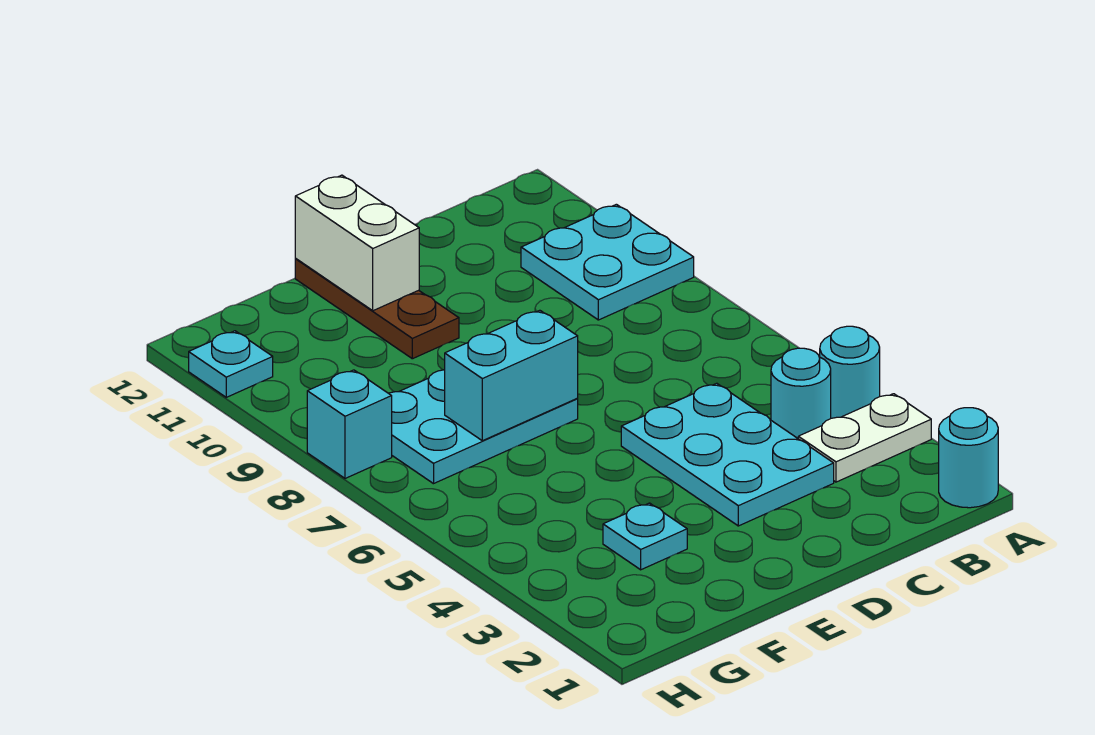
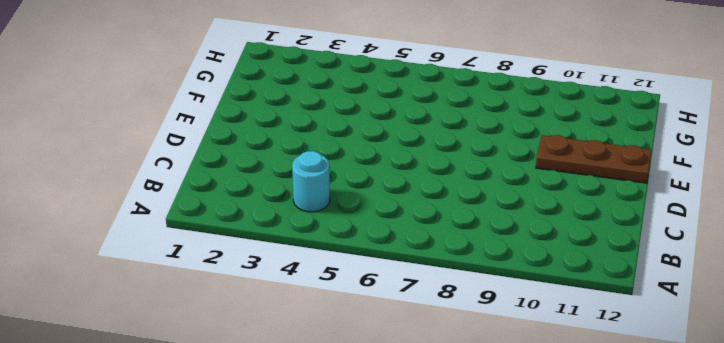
none -> cyan round brick A1 level 1
none -> white plate A3:B3 level 1
none -> cyan round brick A4 level 1

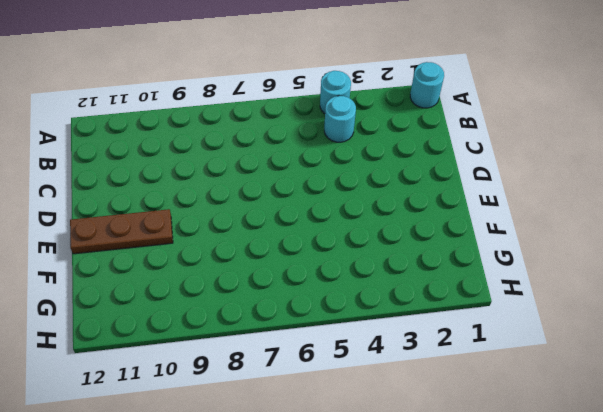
none -> white plate A3:B3 level 1
none -> cyan plate A9:B10 level 1
none -> cyan plate C3:D5 level 1

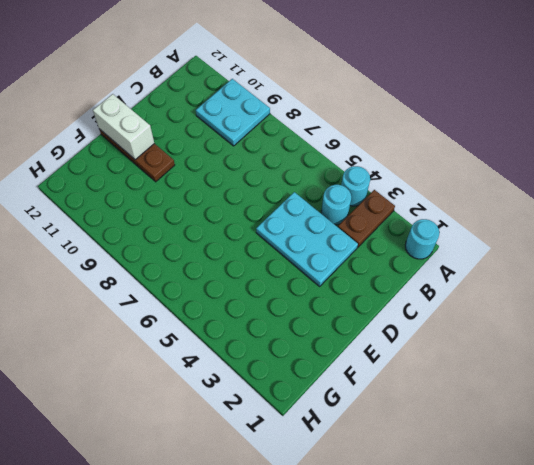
brown plate A3:B3 level 1 -> white plate A3:B3 level 1
none -> cyan plate E7:G8 level 1
none -> cyan plate F3 level 1
none -> cyan brick H8 level 1

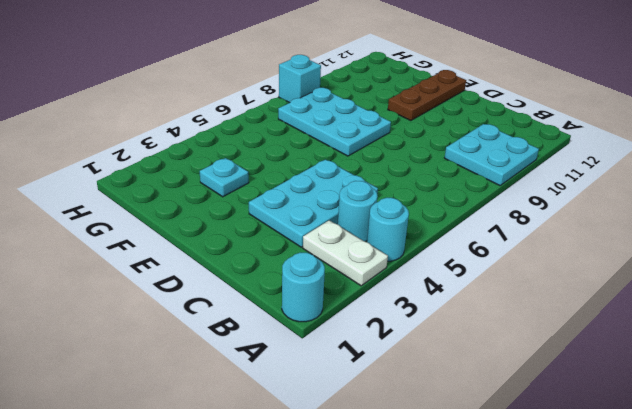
none -> cyan plate H11 level 1
none -> cyan brick E7:F7 level 2
none -> white brick E11:E12 level 2

